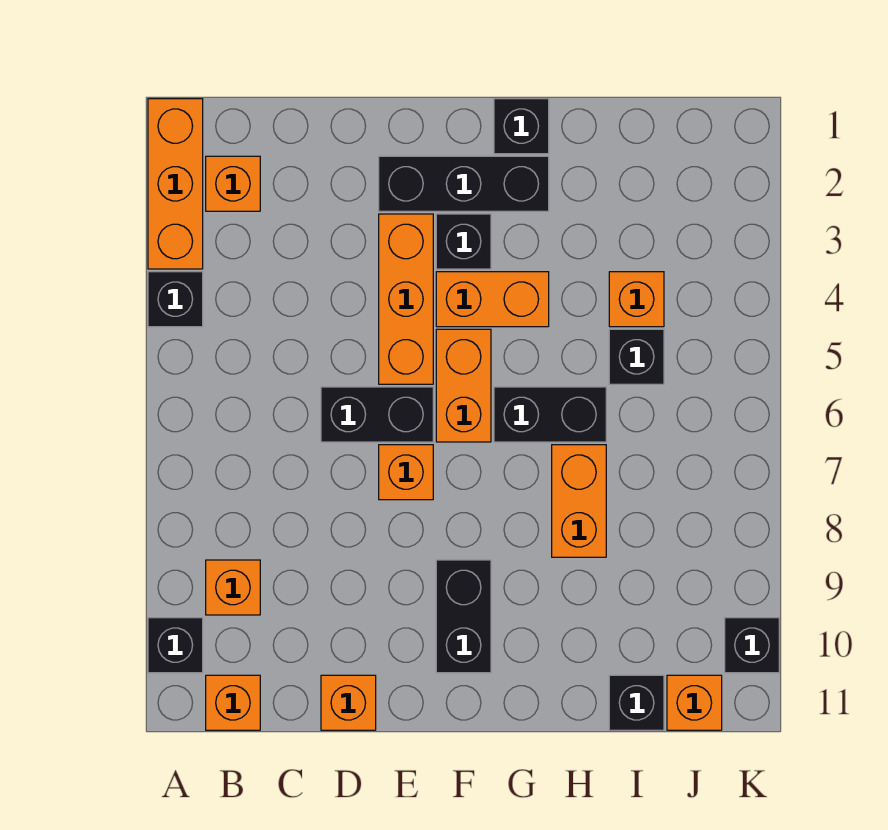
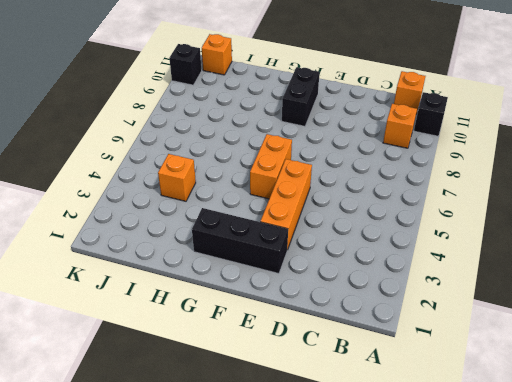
none -> orange brick A1:A3 level 1
none -> black brick A4 level 1
none -> orange brick B2 level 1

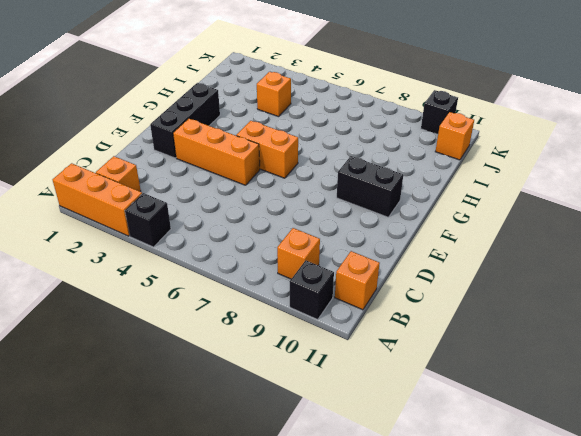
none -> black brick D6:E6 level 1
none -> orange brick D11 level 1
none -> orange brick E7 level 1

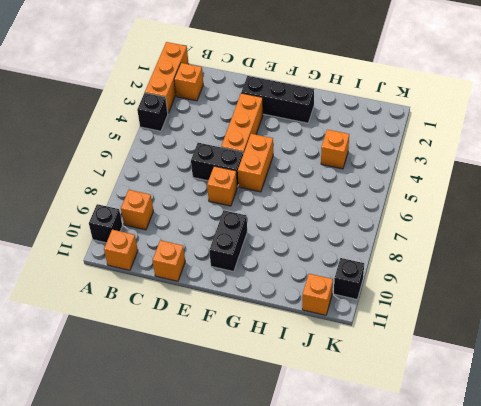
none -> black brick F3 level 1
none -> orange brick F4:G4 level 1
none -> black brick G1 level 1

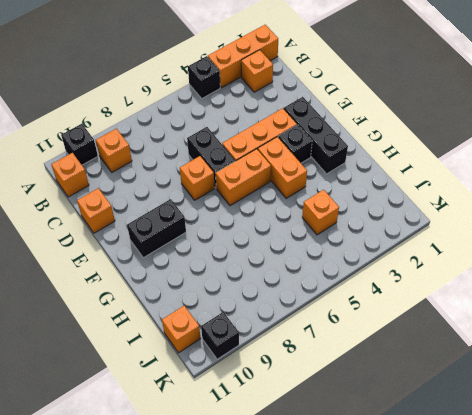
none -> black brick G1 level 1
none -> black brick G6:H6 level 1
none -> orange brick H7:H8 level 1

